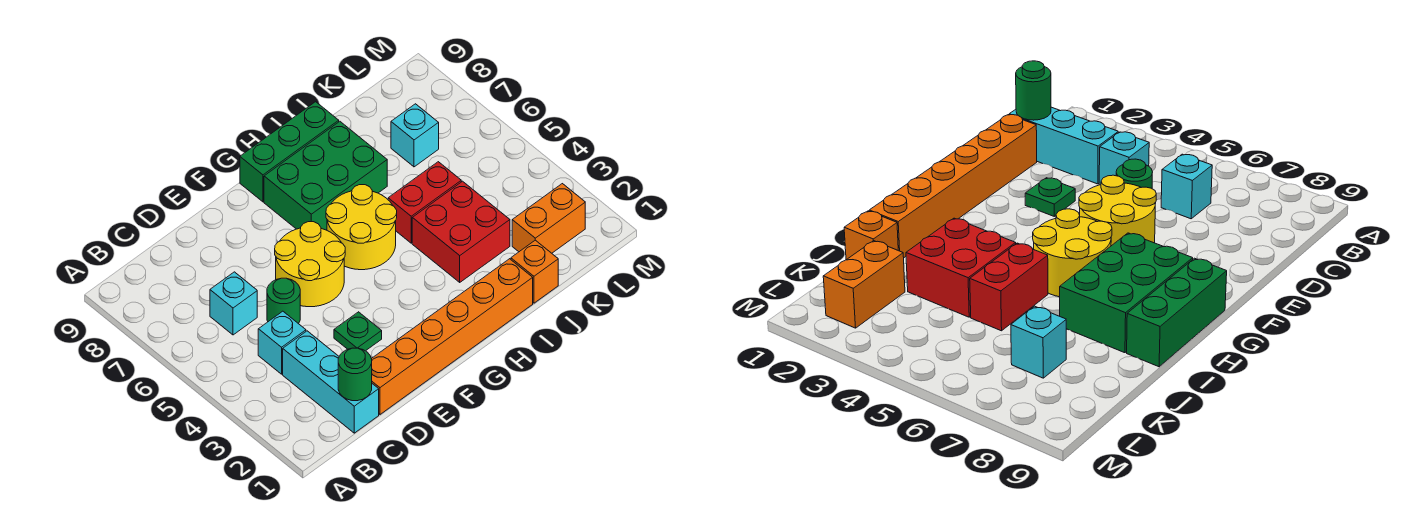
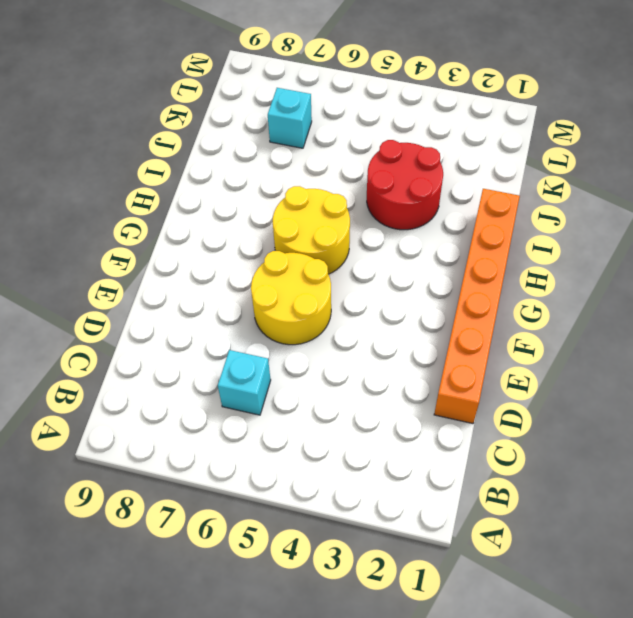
red round brick I3:J4 level 1 -> red brick I3:J4 level 1
none -> cyan brick C1:C3 level 1
none -> cyan brick C4 level 1
none -> green round brick D5 level 1

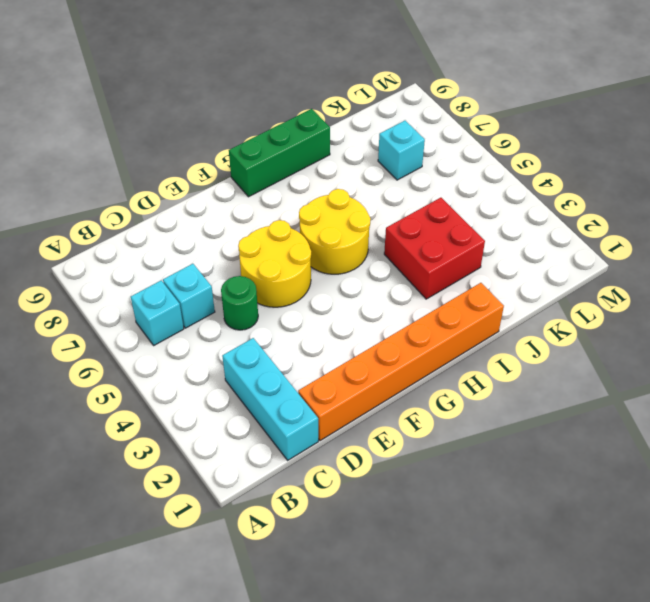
cyan brick B6 level 1 -> cyan brick C4 level 1
none -> green plate E3 level 1
none -> green brick G7:I8 level 1
none -> red brick I5:J5 level 1

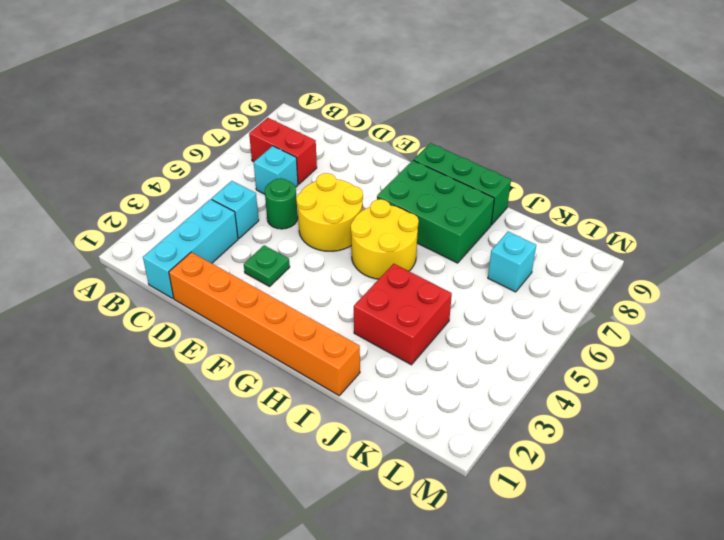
red brick B7:C7 level 1 -> red brick I5:J5 level 1
none -> orange brick J1 level 1
none -> orange brick K2:L2 level 1
none -> green round brick C1 level 2

